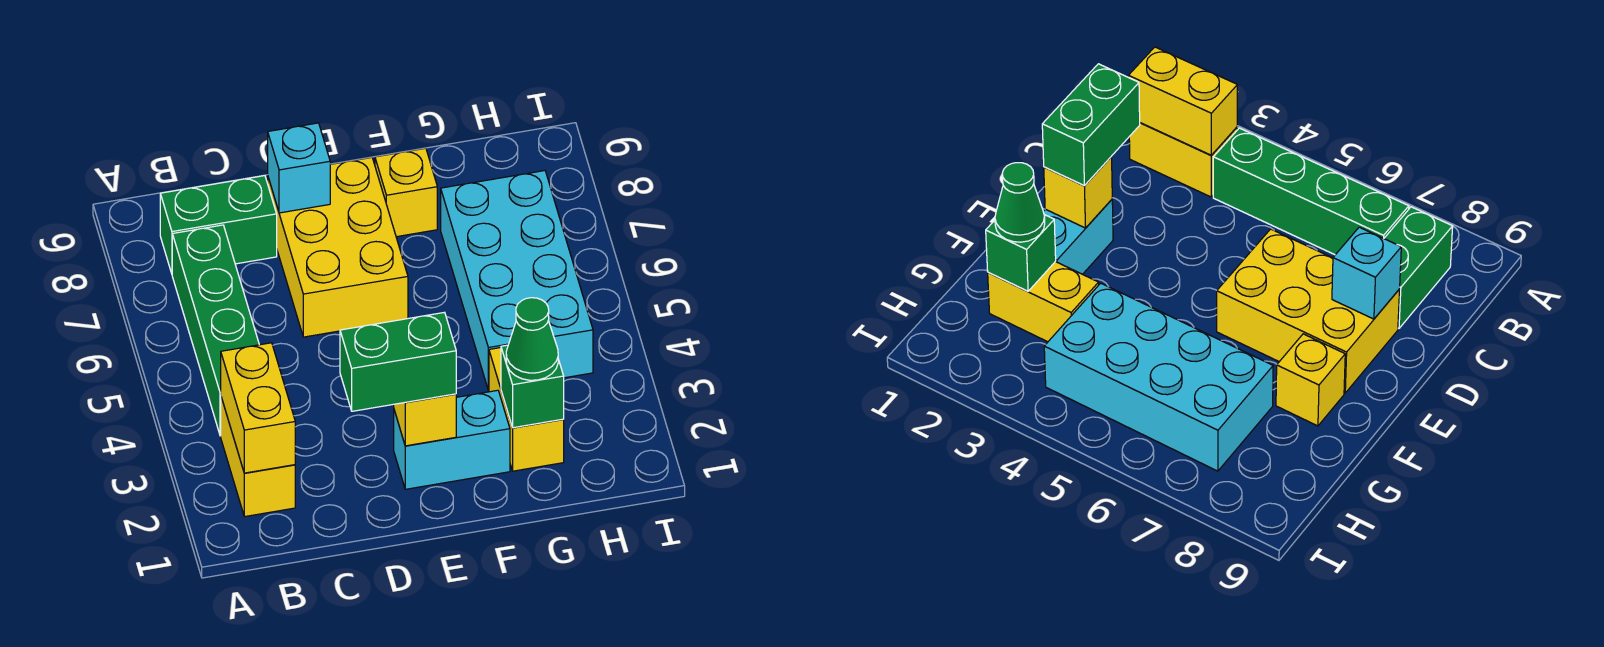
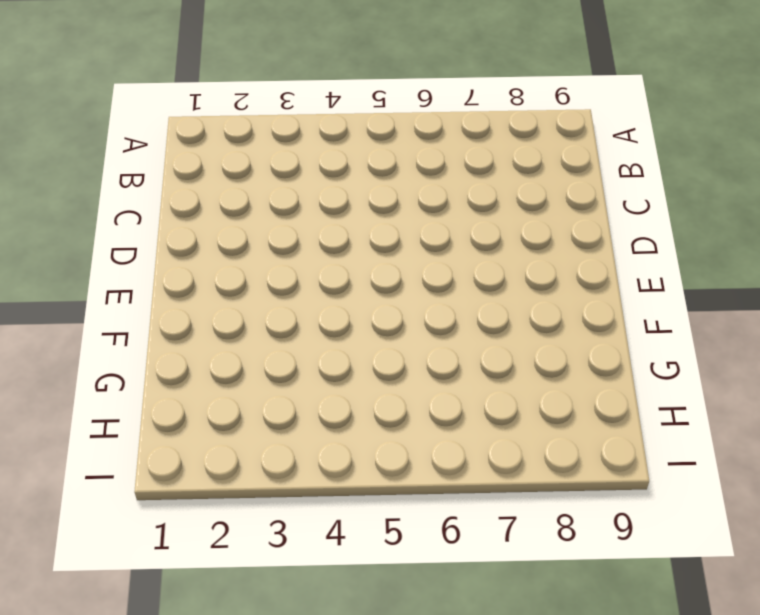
none -> yellow brick B2:B3 level 1
none -> green brick B4:B7 level 1
none -> green brick B8:C8 level 1

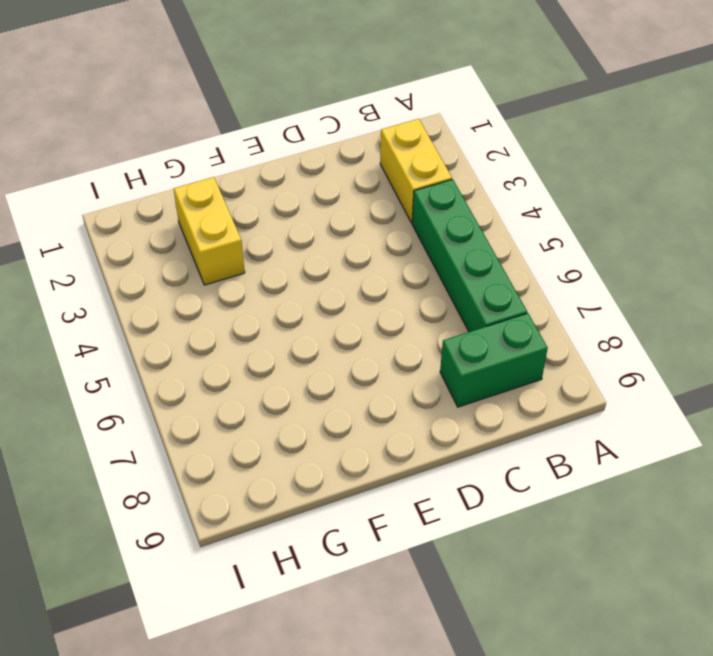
none -> yellow brick D6:E8 level 1
none -> cyan brick E2:F2 level 1
none -> yellow brick F8 level 1

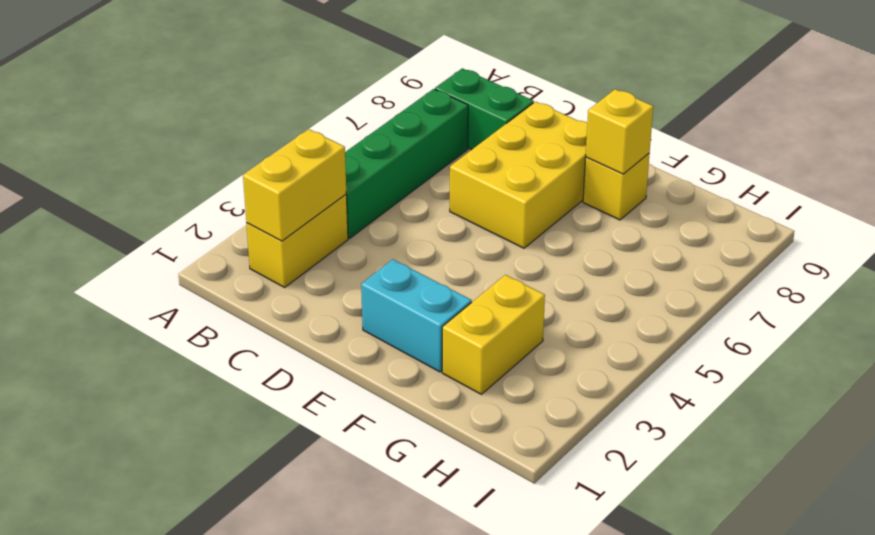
yellow brick F8 level 2 -> yellow brick E2 level 2
none -> cyan brick G4:H7 level 1
none -> cyan brick D8 level 2
none -> green brick G2 level 2

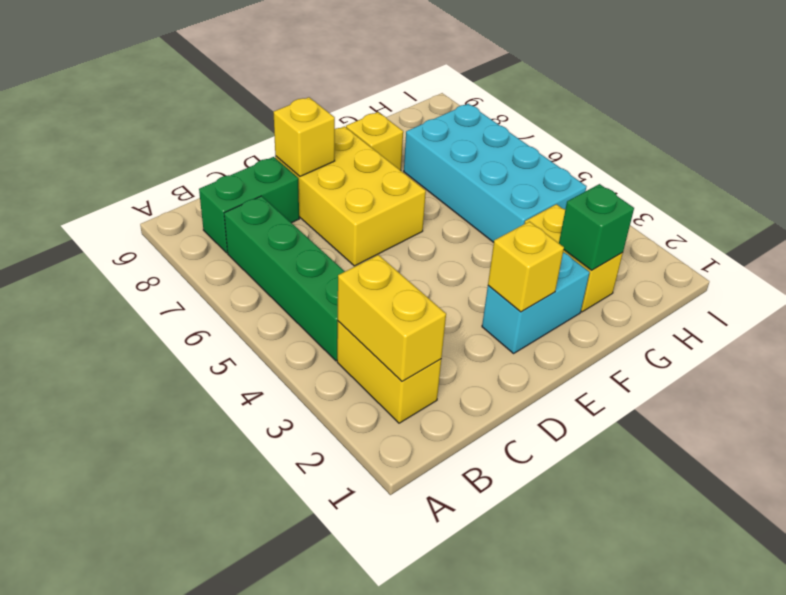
yellow brick D8 level 2 -> cyan brick D8 level 2
none -> green brick D2:E2 level 3
none -> green cone G2 level 3

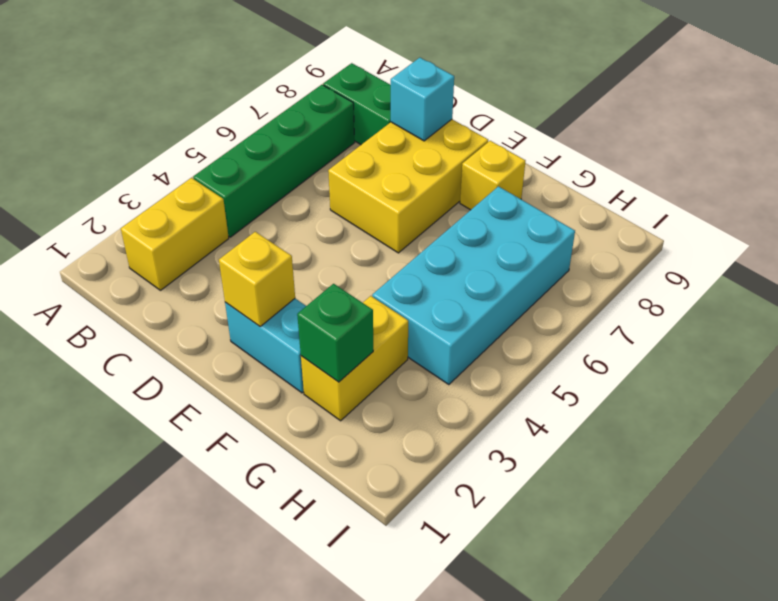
none -> yellow brick B2:B3 level 2
none -> green brick D2:E2 level 3
none -> green cone G2 level 3

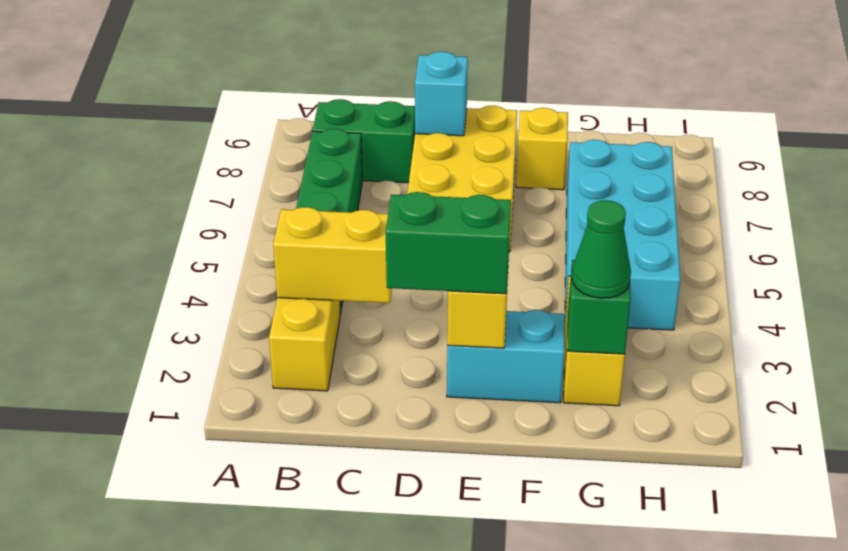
yellow brick B3:C3 level 2 -> yellow brick B2:B3 level 2

